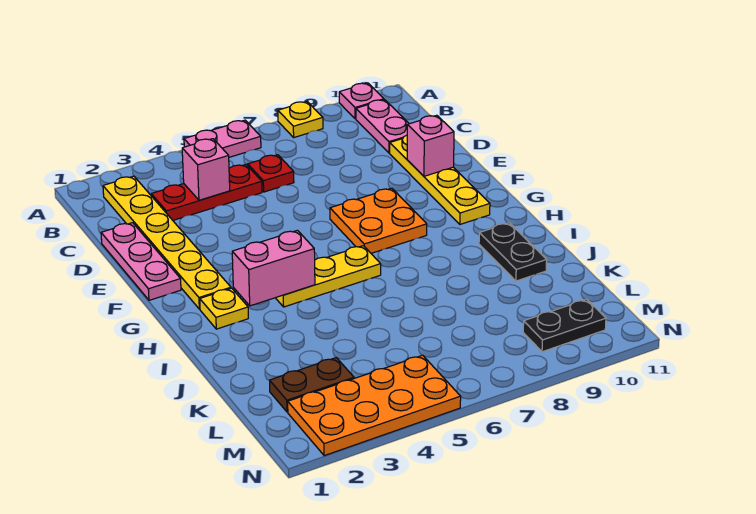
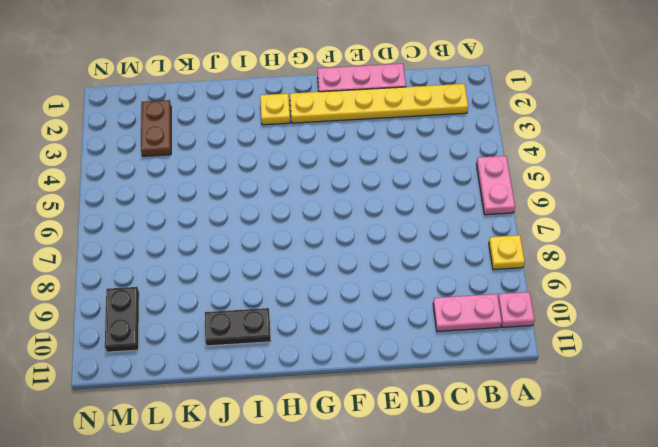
none -> red plate C3:C5 level 1
none -> red plate C6 level 1
none -> yellow plate D10:G10 level 1

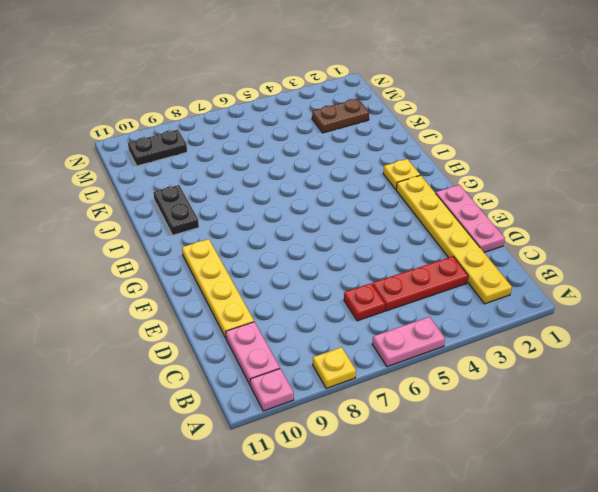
none -> orange plate F7:G8 level 1
none -> yellow plate H4:H6 level 1
none -> orange plate M2:N5 level 1

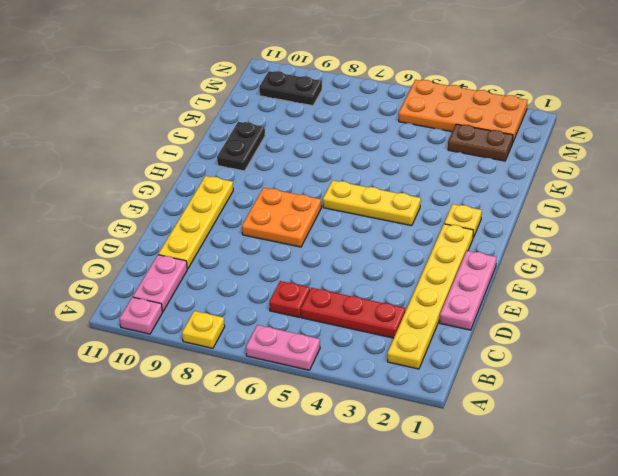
none -> pink brick C4 level 2
none -> pink brick E10 level 2
none -> pink brick H3:H4 level 2

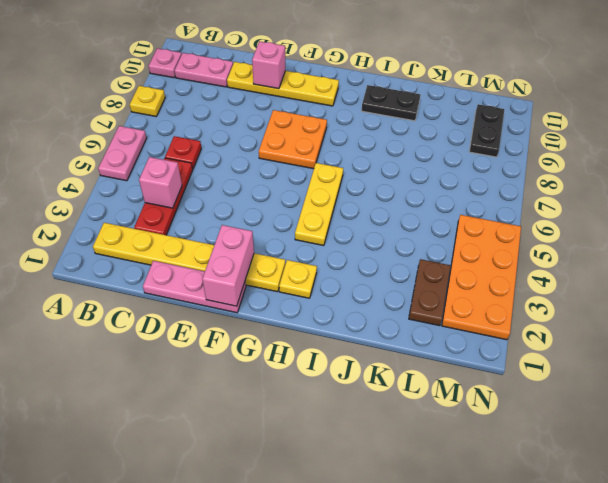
pink brick F1:F2 level 2 -> pink brick H3:H4 level 2

